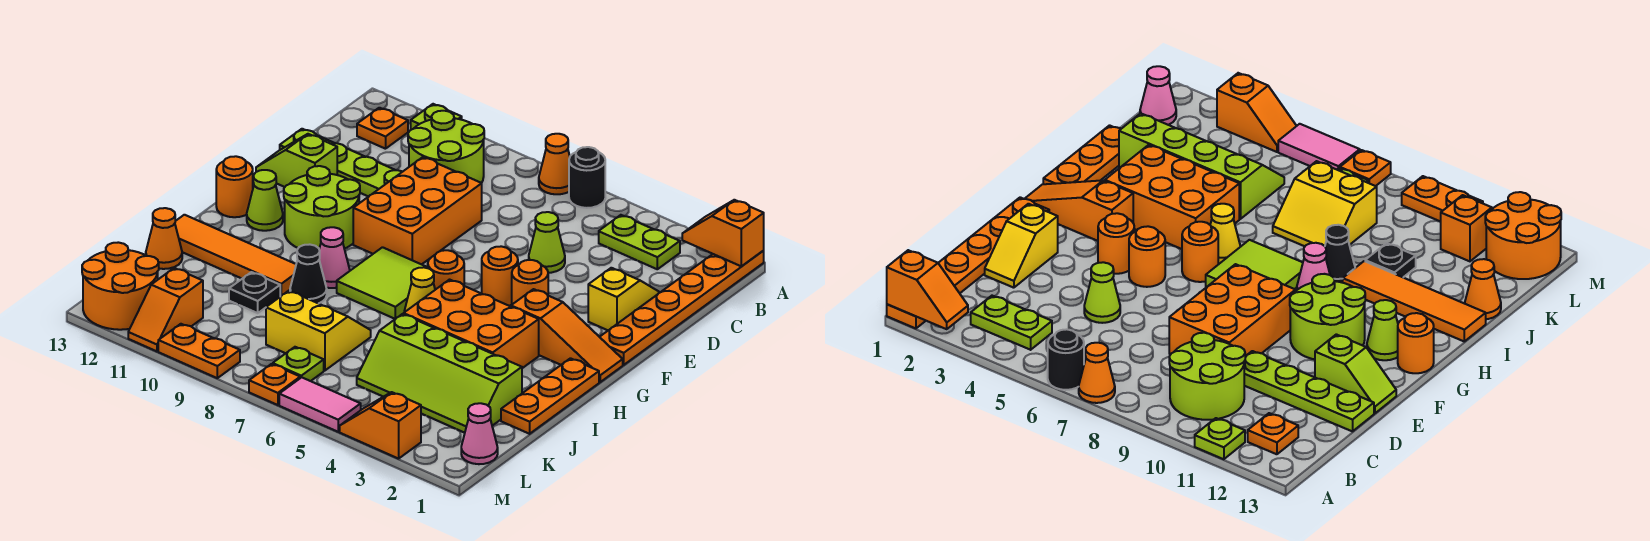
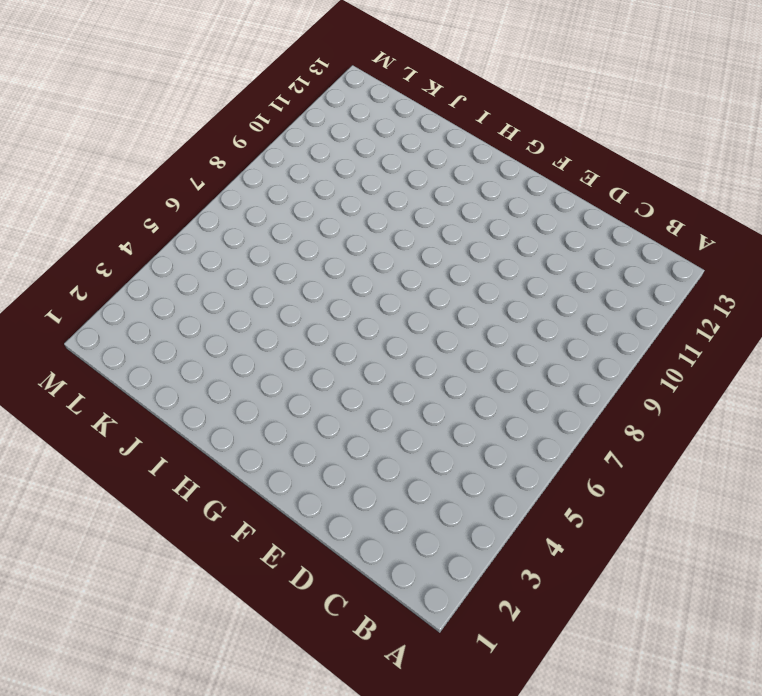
none -> orange plate A1:F1 level 1
none -> black round brick A6 level 1
none -> orange cone A7 level 1
none -> lime plate A11 level 1

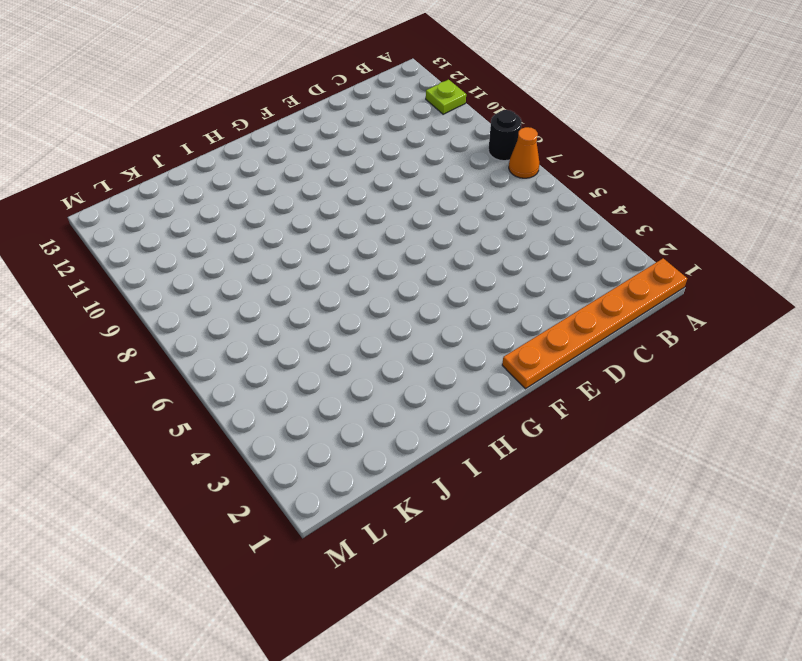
black round brick A8 level 1 -> black round brick A6 level 1
none -> lime plate B3:B4 level 1
none -> lime round brick B9:C10 level 1
none -> orange plate B12 level 1
none -> yellow slope D2:E2 level 1 top E

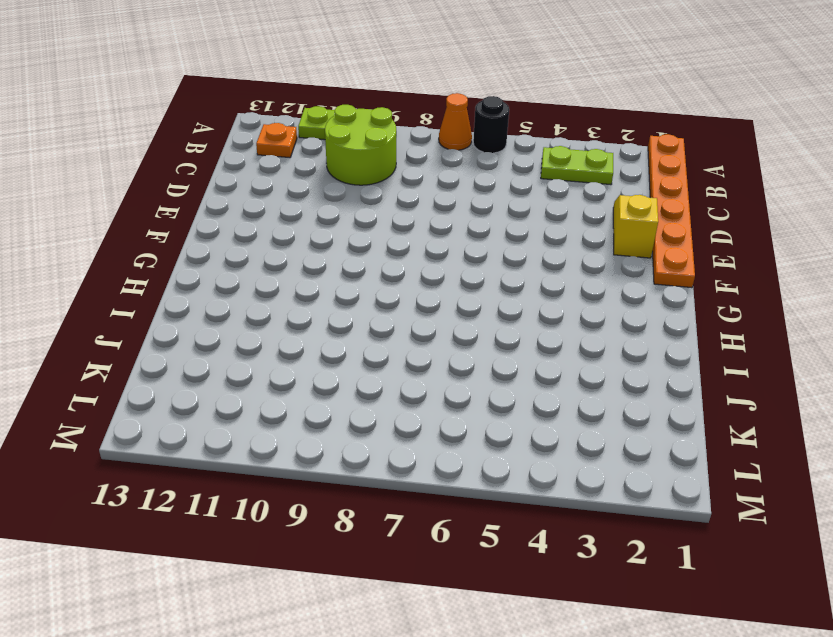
none -> lime cone D5 level 1
none -> orange brick D8:F9 level 1
none -> lime plate D10:D13 level 1
none -> lime slope E12:E13 level 1 top 12

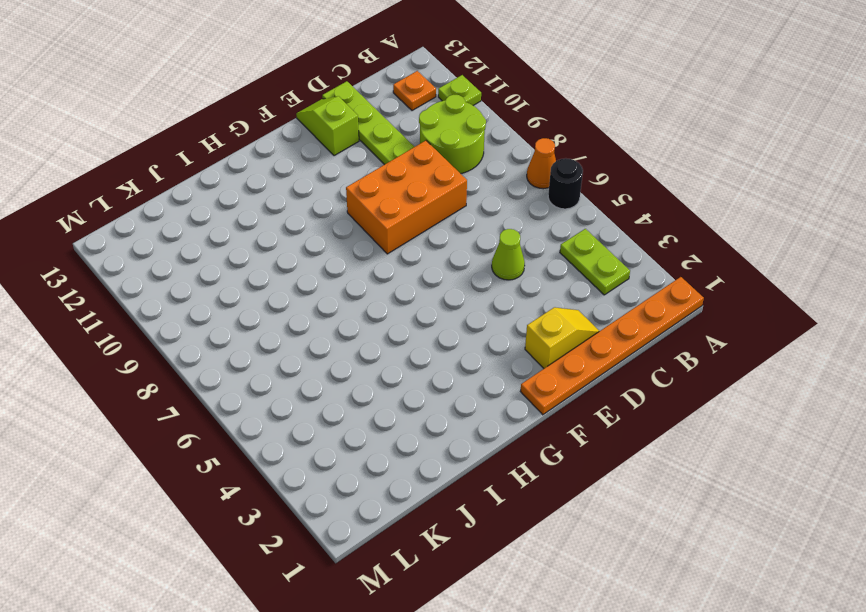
none -> orange round brick F4 level 1
none -> orange round brick F5 level 1
none -> lime round brick F10:G11 level 1
none -> orange slope G1:G3 level 1 top 3

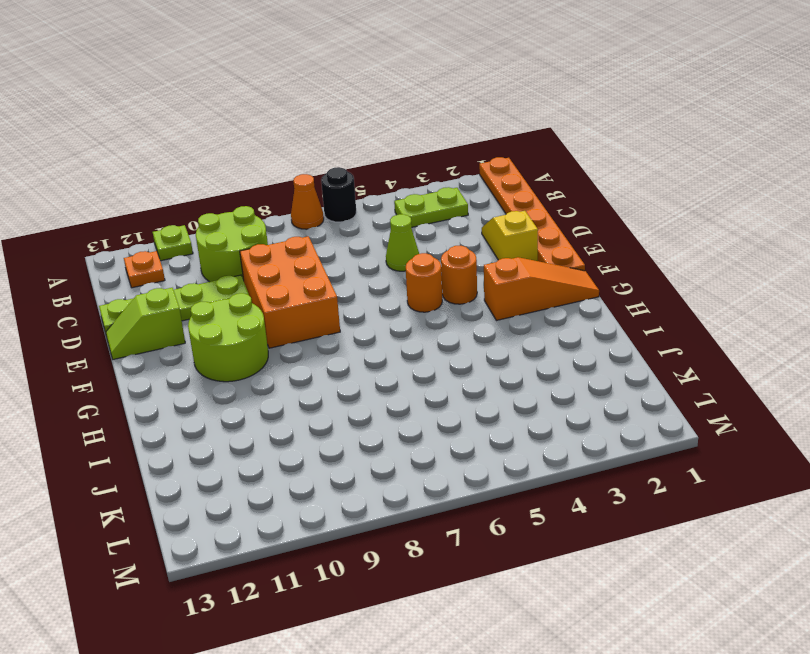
none -> orange round brick G6 level 1
none -> lime tile G7:H8 level 1
none -> lime cone G12 level 1
none -> orange round brick G13 level 1

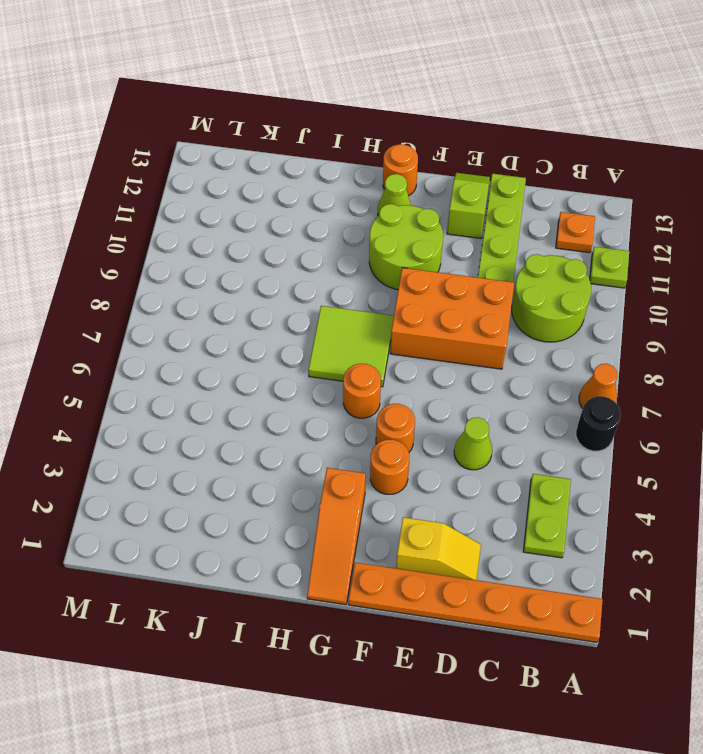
none -> orange plate H1:J1 level 1
none -> orange brick H3:I5 level 1
none -> yellow cone H6 level 1
none -> pink cone H9 level 1

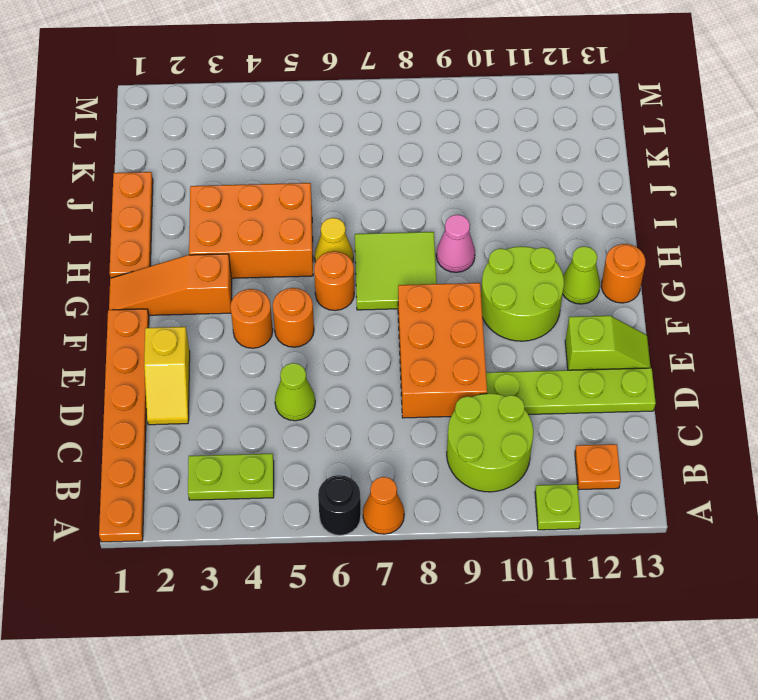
none -> black cone I9 level 1
none -> orange tile I10:I13 level 1
none -> lime slope J2:K5 level 1 top J
none -> yellow slope J7:K8 level 1 top K

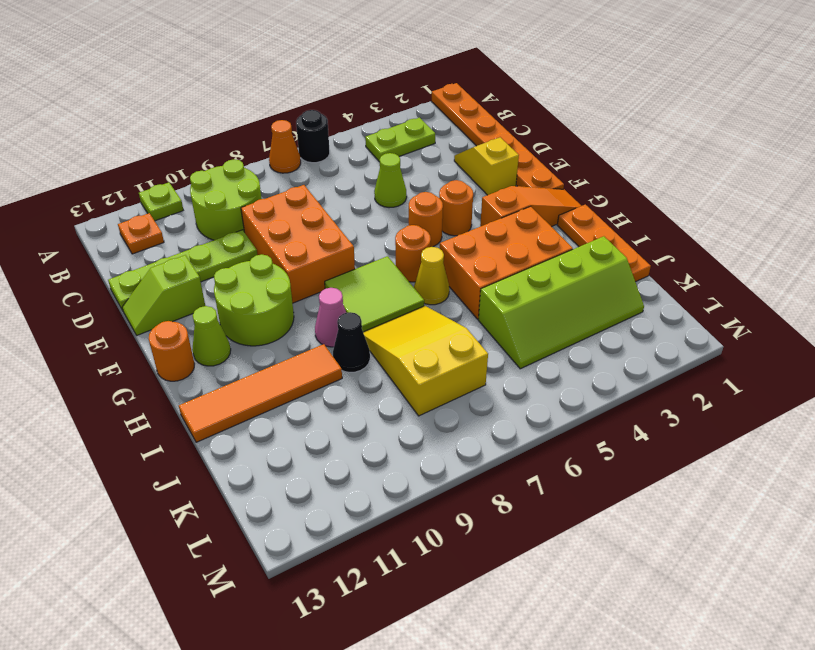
yellow slope I7:K8 level 1 top K -> yellow slope J7:K8 level 1 top K
none -> black plate J10 level 1
none -> orange cone J13 level 1
none -> pink cone L1 level 1
none -> lime plate L7 level 1

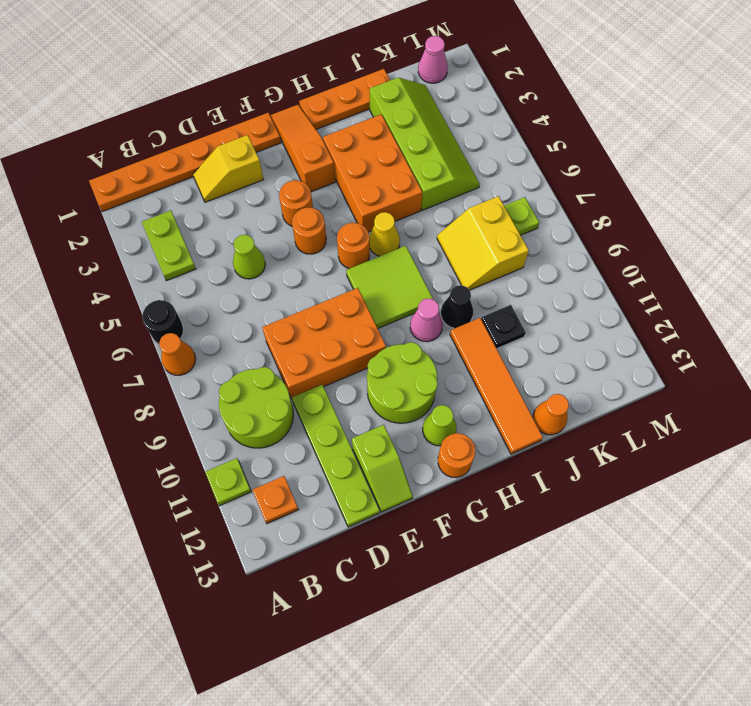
none -> orange slope L11:M11 level 1 top L
none -> orange round brick L12:M13 level 1
none -> orange slope M3:M4 level 1 top 3
none -> pink tile M5:M6 level 1

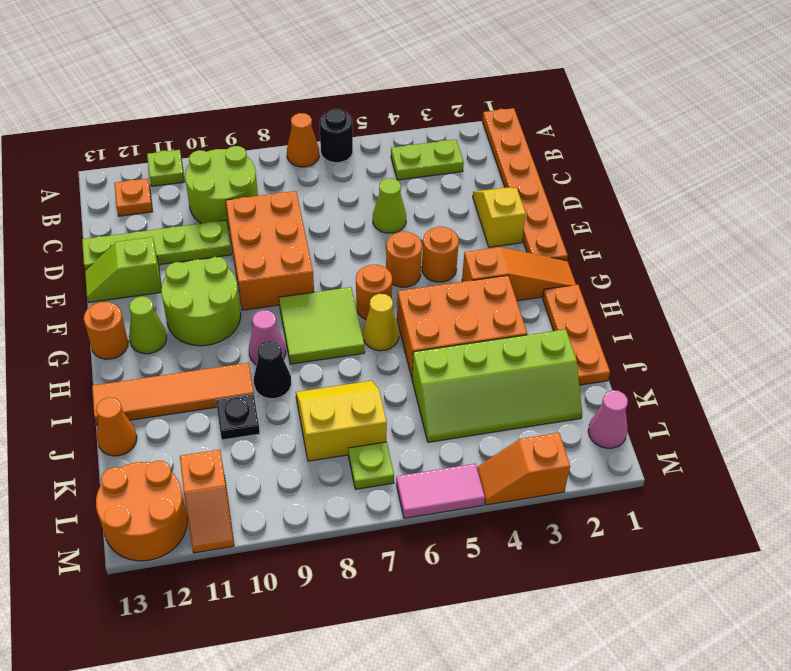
none -> orange plate M7 level 1
none -> orange plate M9:M10 level 1
none -> orange slope A1:A2 level 2 top 1

